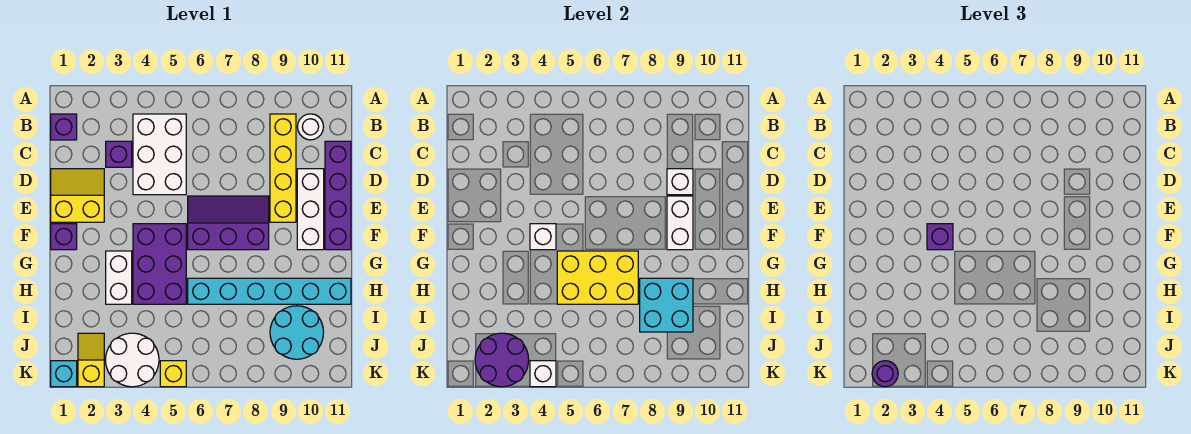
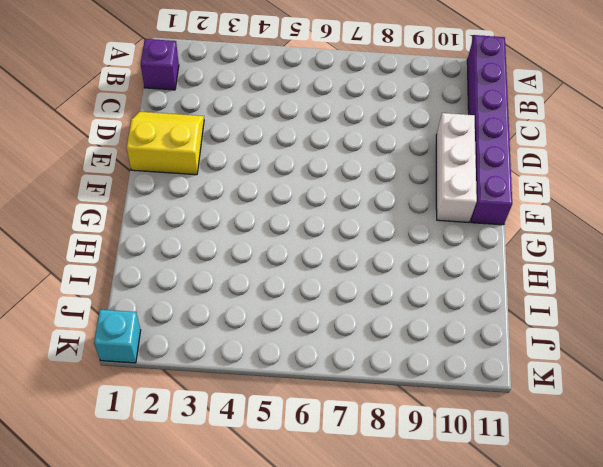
purple brick A11:F11 level 1 -> purple brick C11:F11 level 1
none -> white brick B4:D5 level 1
none -> yellow brick B9:E9 level 1
none -> white round brick B10 level 1

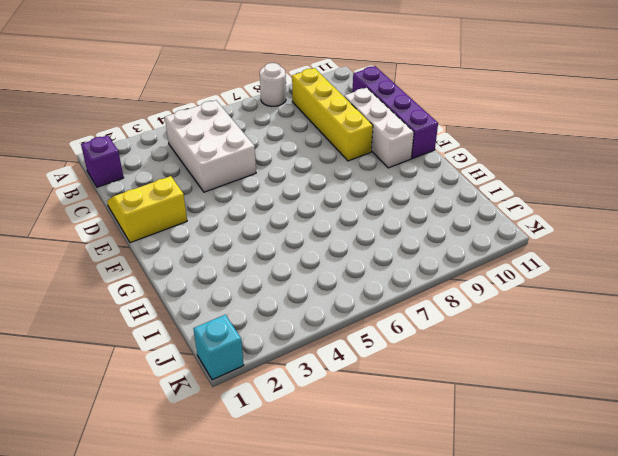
white round brick A8 level 1 -> white round brick B10 level 1
none -> purple brick C3 level 1
none -> purple slope E6:F8 level 1 top F
none -> purple brick F1 level 1

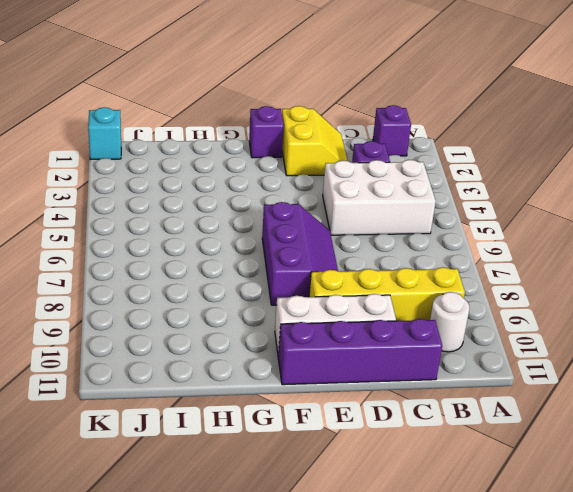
none -> purple brick F4:H5 level 1
none -> white brick G3:H3 level 1
none -> cyan brick H6:H11 level 1

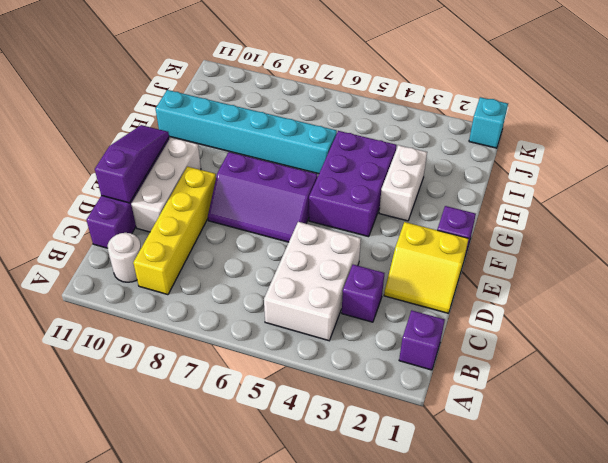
purple slope D11:F11 level 2 top D -> none
none -> cyan round brick I9:J10 level 1
none -> yellow slope J2:K2 level 1 top K
none -> white round brick J3:K4 level 1

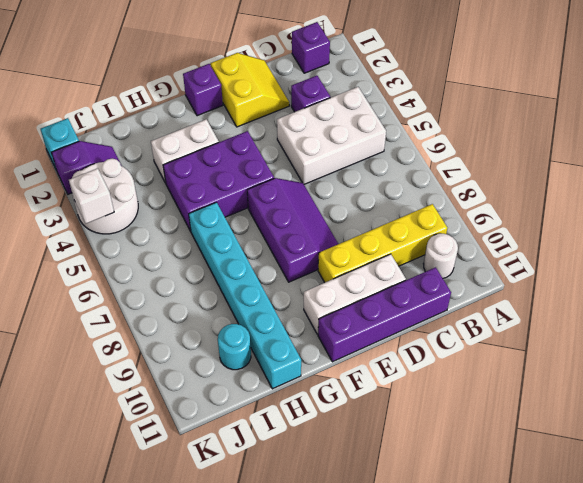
cyan round brick I10 level 1 -> cyan round brick I9:J10 level 1
purple slope J2:K2 level 1 top K -> yellow slope J2:K2 level 1 top K
none -> yellow brick K5 level 1
none -> white brick D9 level 2
none -> white brick E9:F9 level 2

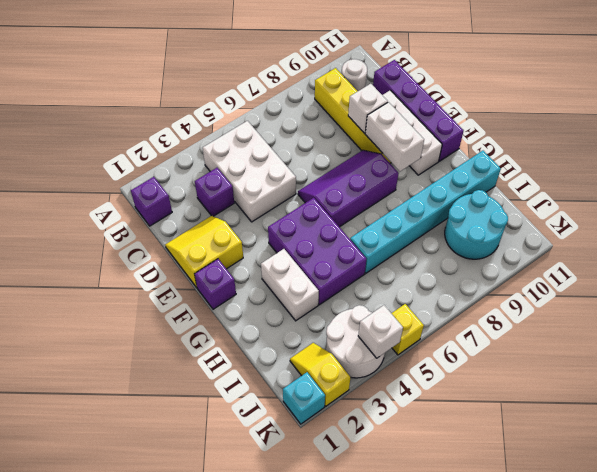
none -> white brick F4 level 2
none -> yellow brick G5:H7 level 2
none -> cyan brick H8:I9 level 2

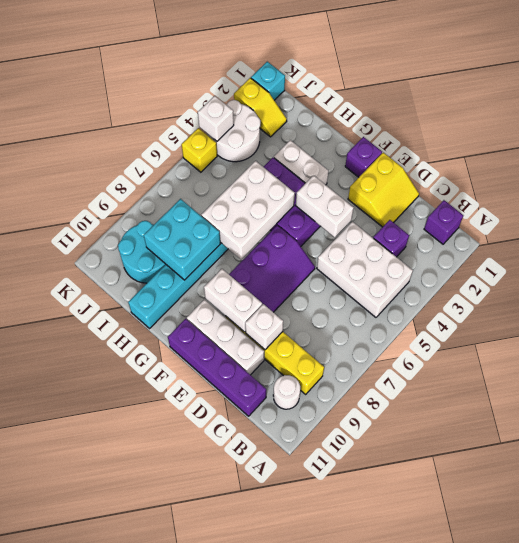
white brick E4:F4 level 2 -> white brick F4 level 2
white brick G5:H7 level 2 -> yellow brick G5:H7 level 2
none -> purple round brick J2:K3 level 2
none -> purple brick F4 level 3
none -> purple round brick K2 level 3

